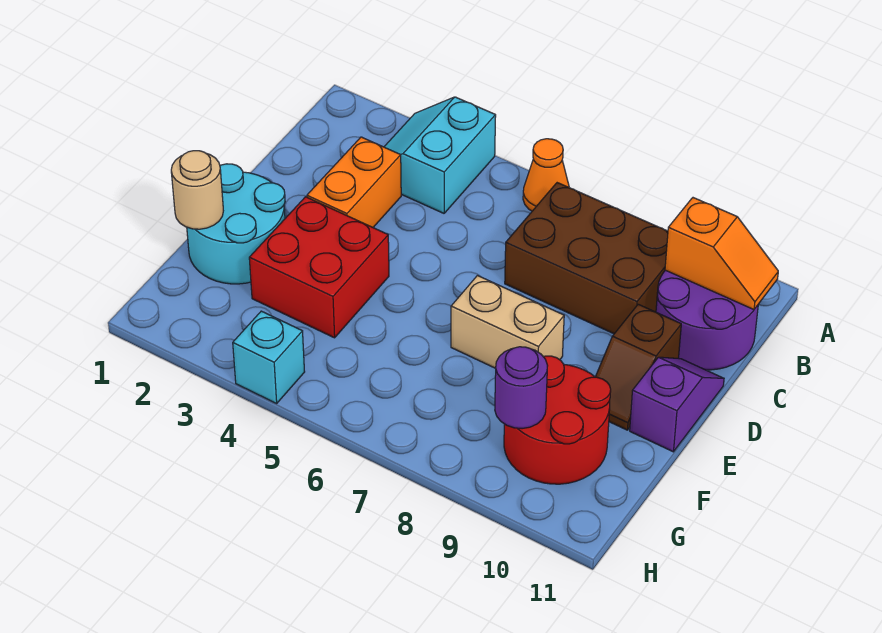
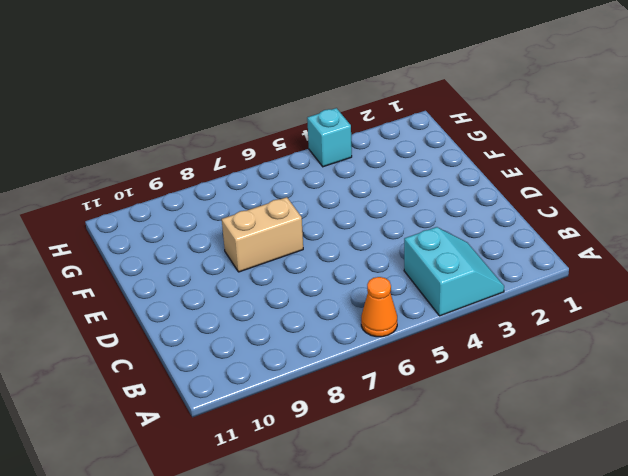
none -> brown brick B7:C9 level 1
none -> purple round brick B10:C11 level 1
none -> orange brick C3:D3 level 1

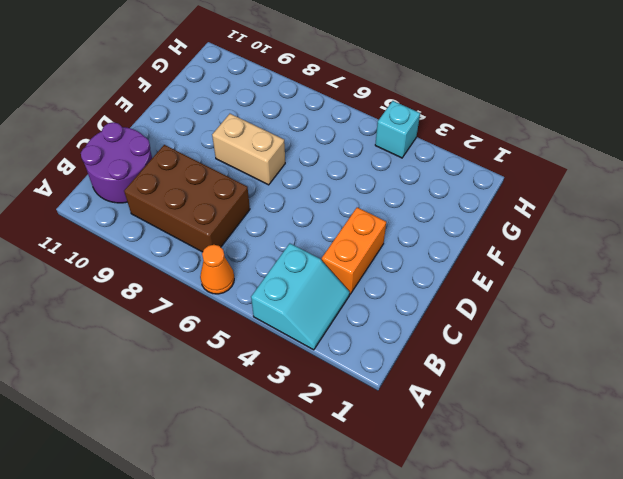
none -> brown slope D10:E10 level 1 top D
none -> purple slope D11:E11 level 1 top E
none -> cyan round brick E1:F2 level 1

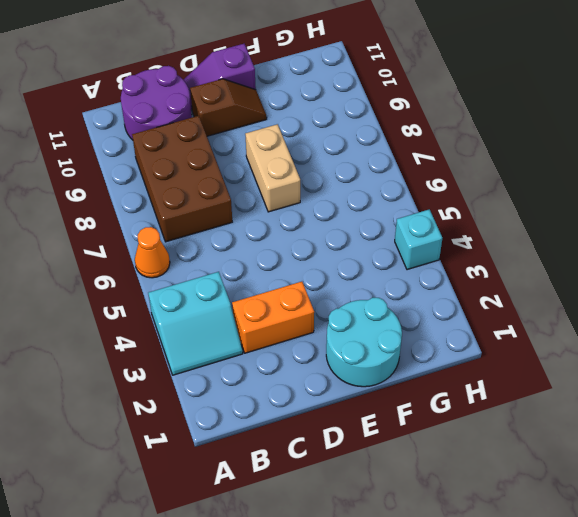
none -> red brick E3:F4 level 1
none -> red round brick F9:G10 level 1
none -> orange slope B10:B11 level 2 top 10

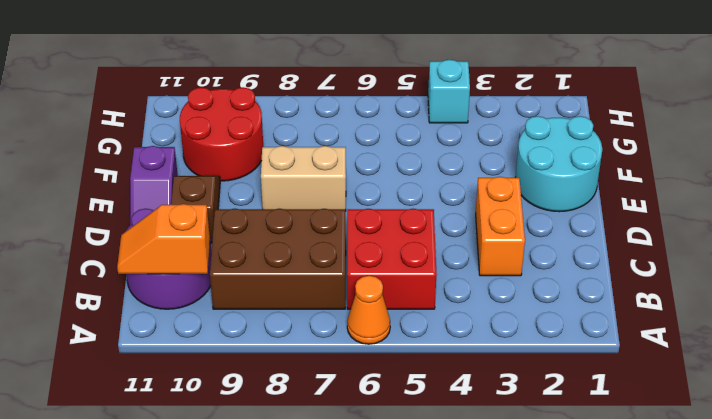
red brick B5:C6 level 1 -> red brick E3:F4 level 1
none -> cyan slope A3:B4 level 1 top 4
none -> tan round brick F1 level 2
none -> purple round brick G9 level 2

